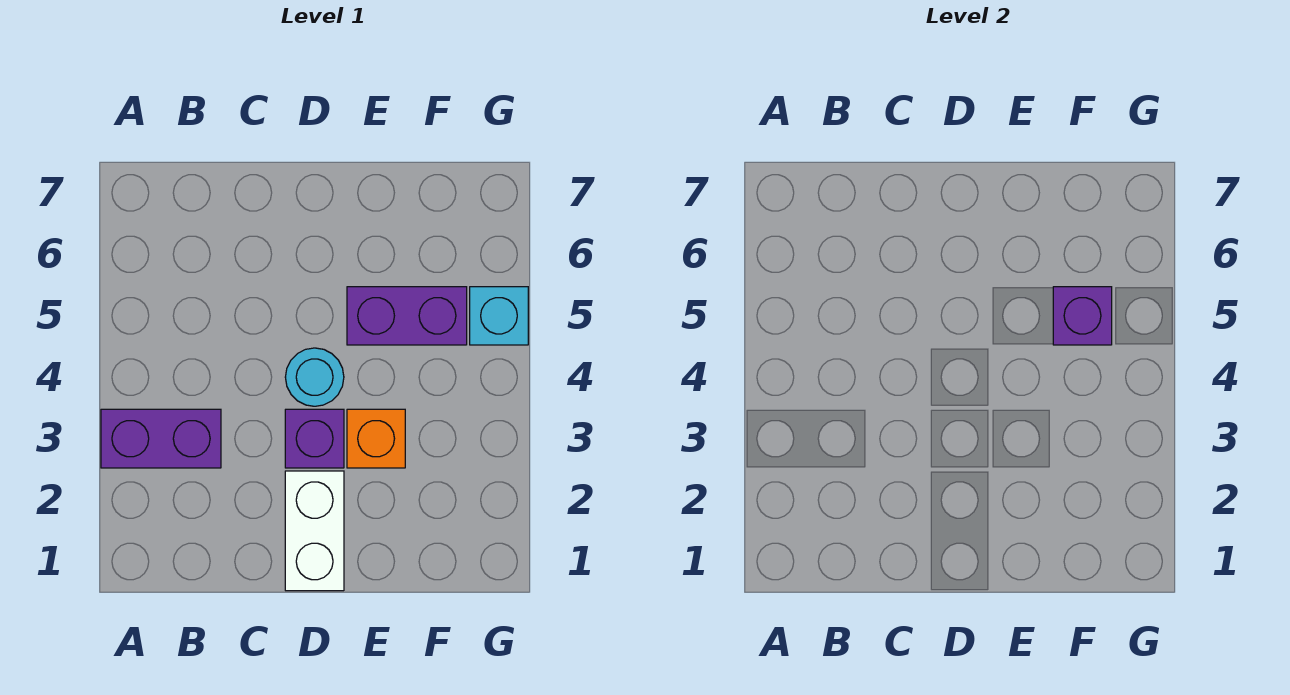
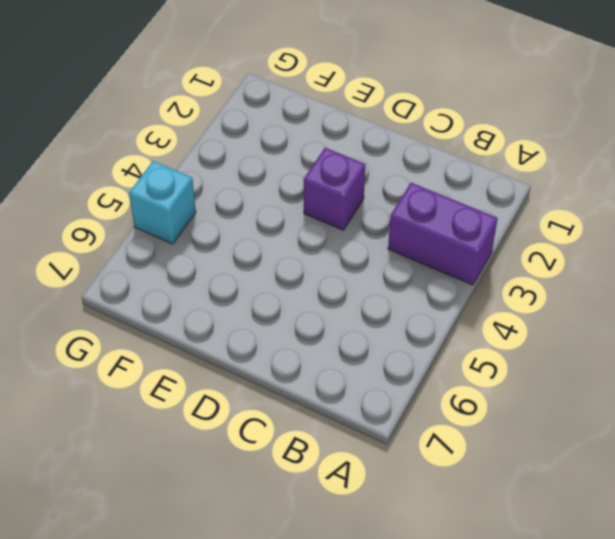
none -> white brick D1:D2 level 1
none -> cyan round brick D4 level 1

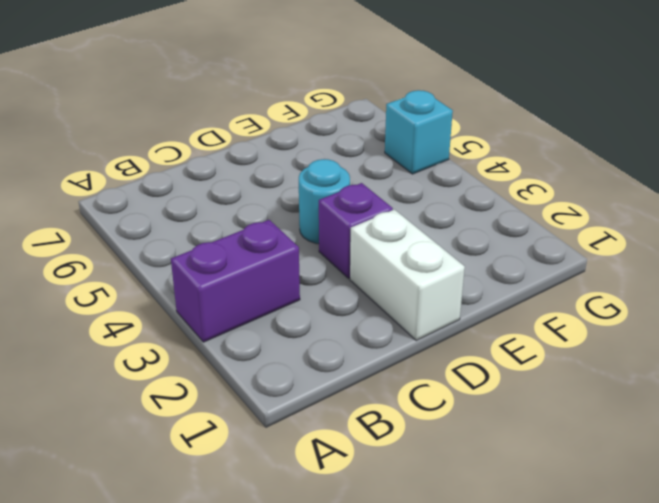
none -> orange brick E3 level 1
none -> purple brick E5:F5 level 1

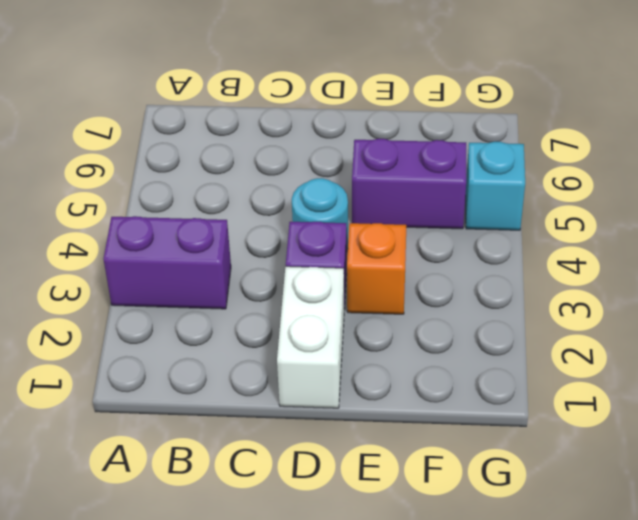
none -> purple brick F5 level 2

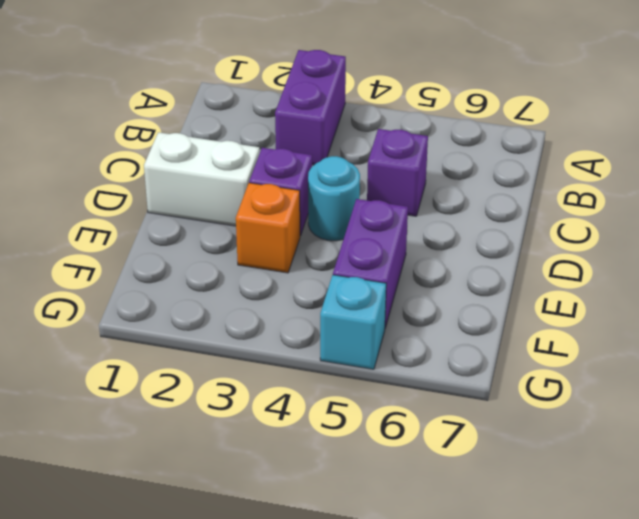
purple brick C5 level 1 -> purple brick F5 level 2

